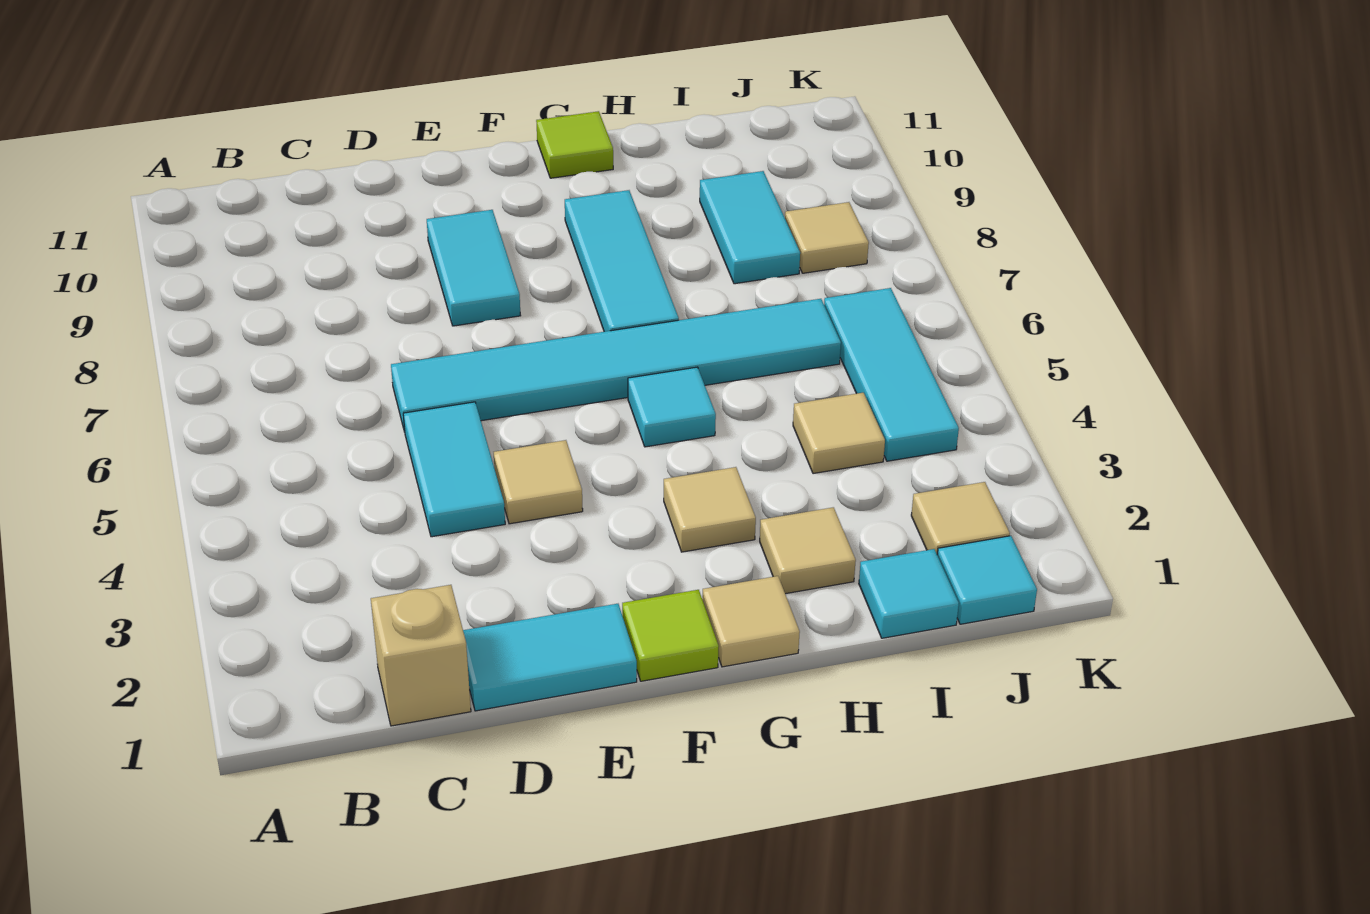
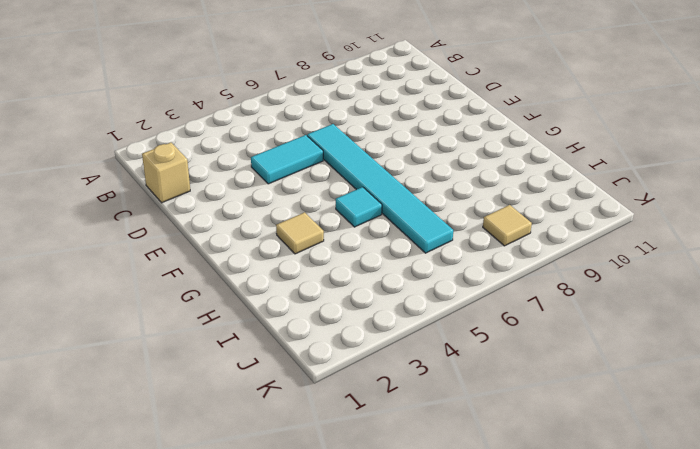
none -> cyan tile D1:E1 level 1
none -> tan tile E4 level 1
none -> cyan tile E8:E9 level 1

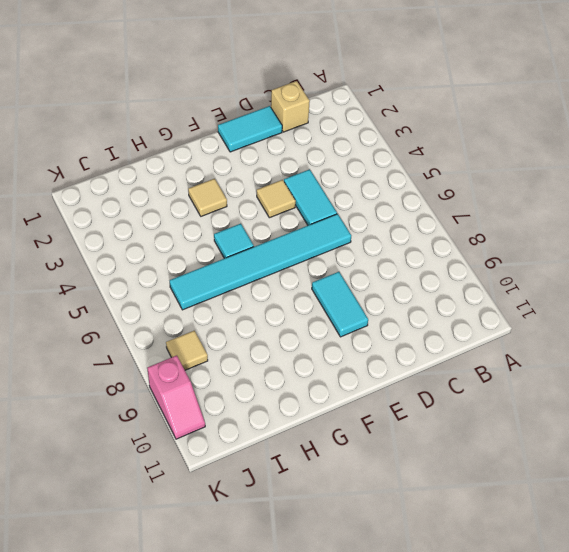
pink slope K9:K10 level 1 top 9 -> none
none -> lime tile F1 level 1
none -> tan tile G1 level 1
none -> cyan tile G7:G9 level 1

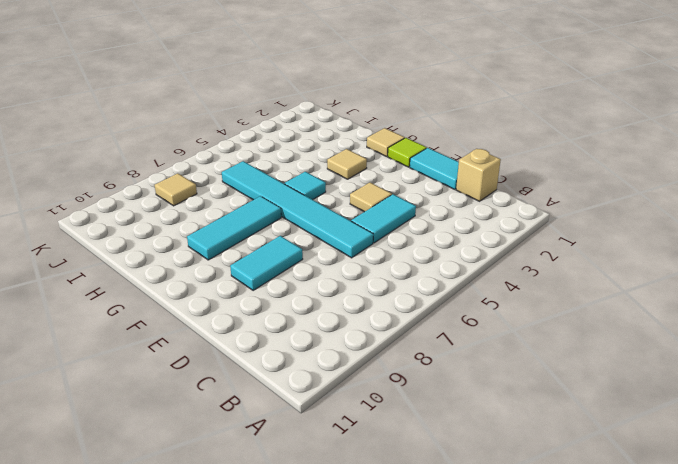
none -> lime tile G11 level 1
none -> tan tile H2 level 1
none -> cyan tile I1 level 1

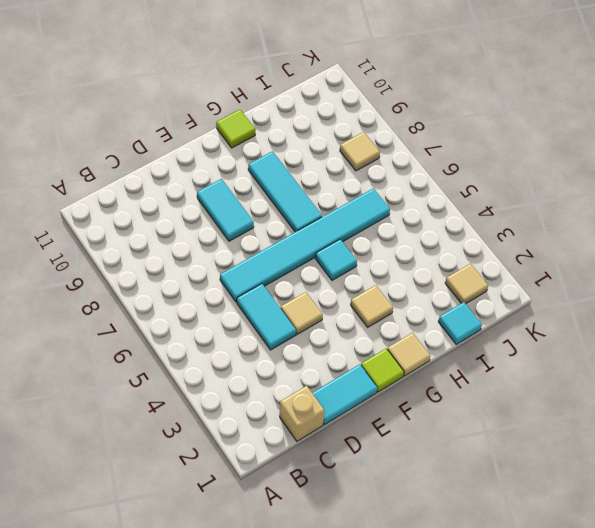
none -> tan tile H2 level 1
none -> tan tile I4 level 1
none -> cyan tile I8:I9 level 1

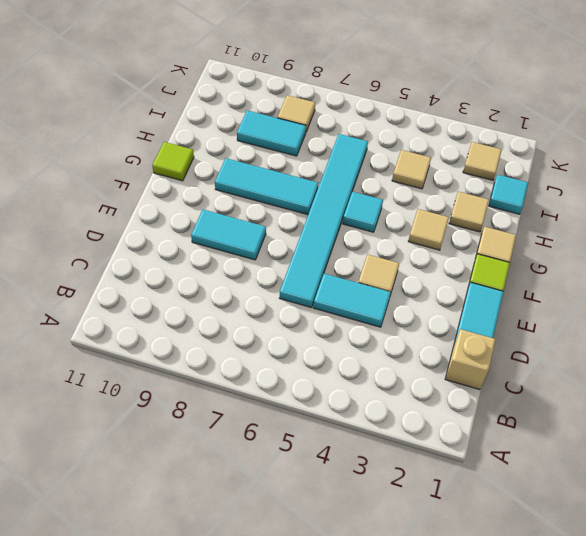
none -> cyan tile J1 level 1
none -> cyan tile J4:J6 level 1

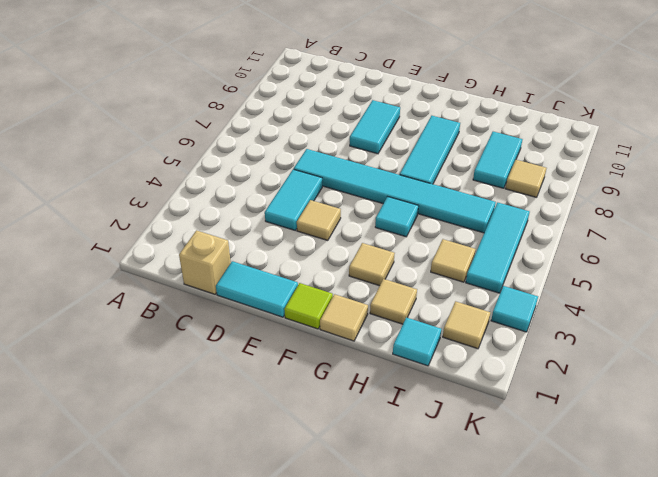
cyan tile K3 level 1 -> cyan tile J1 level 1
none -> lime tile G11 level 1

